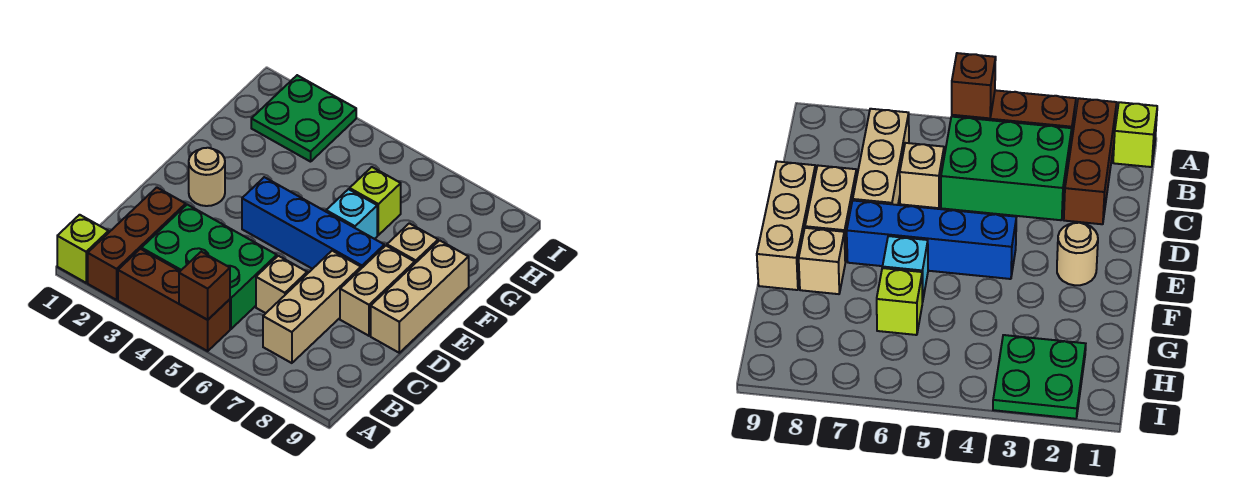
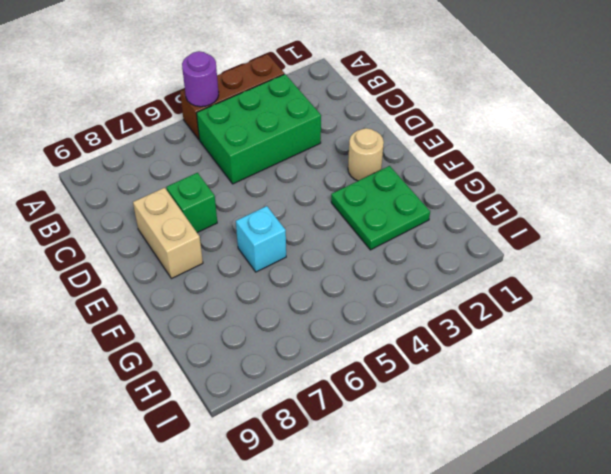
purple round brick A5 level 2 -> brown brick A5 level 2
green brick D7 level 1 -> tan brick B7:D7 level 1
green plate F2:G3 level 1 -> green plate H2:I3 level 1
none -> lime brick A1 level 1
none -> brown brick A2:C2 level 1
none -> tan brick C6 level 1

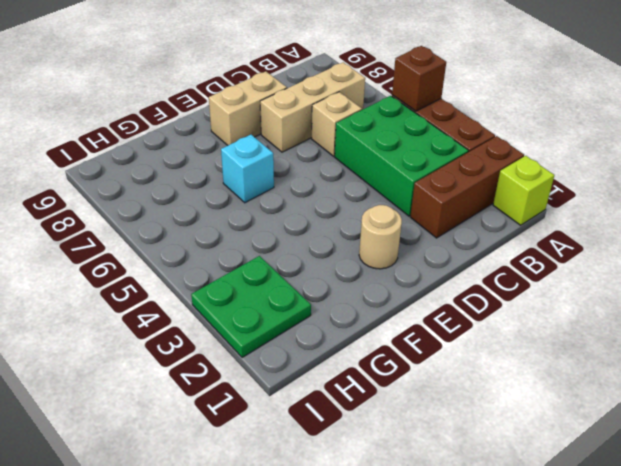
none -> tan brick D9:F9 level 1
none -> blue brick E4:E7 level 1
none -> tan brick F8 level 1

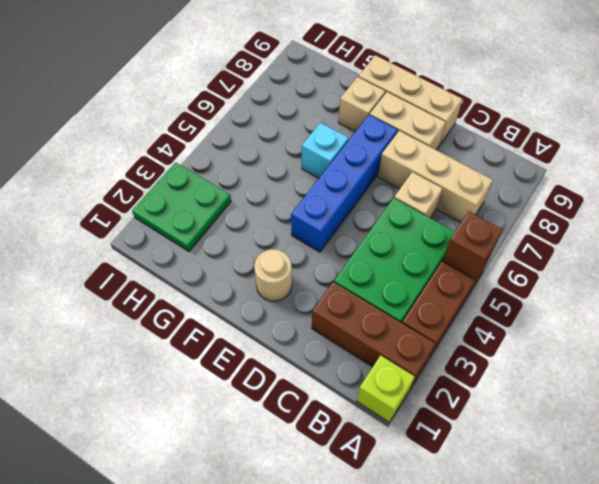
none -> lime brick G6 level 1

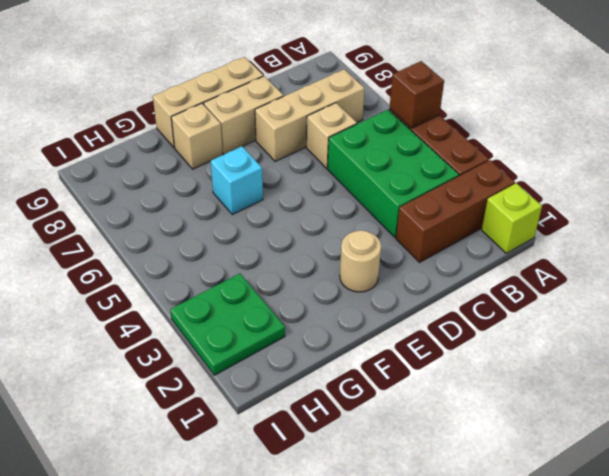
none -> blue brick E4:E7 level 1
none -> lime brick G6 level 1

